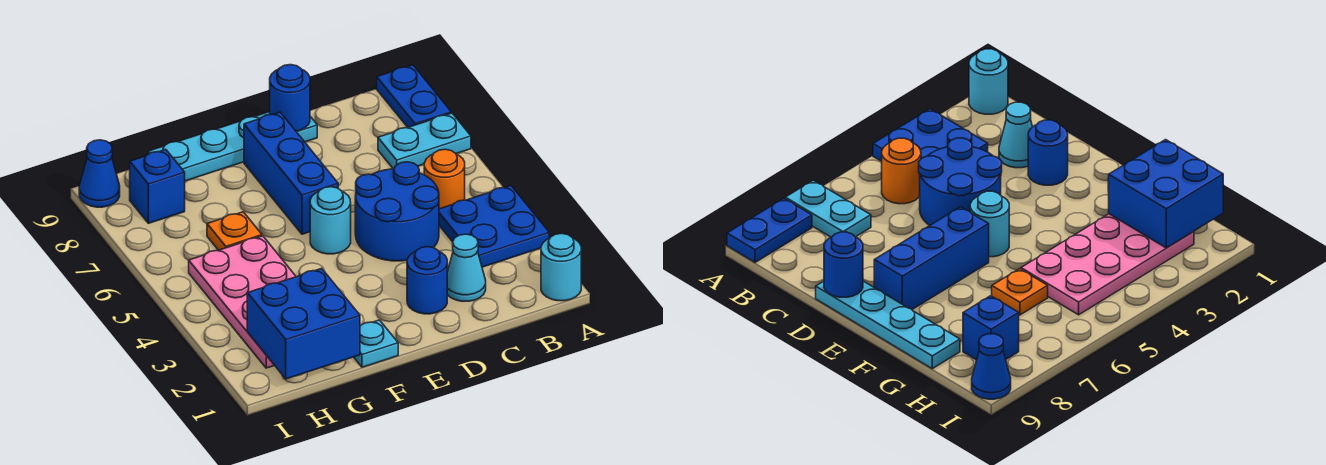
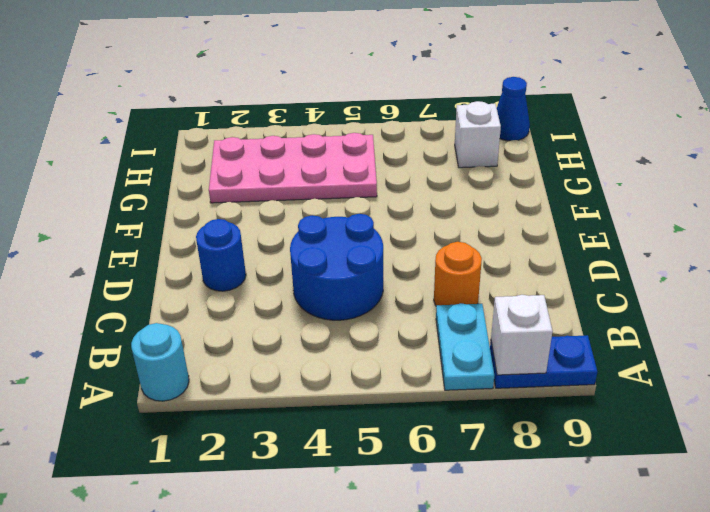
white brick A8 level 2 -> none
orange round brick C7 level 1 -> orange round brick B5 level 1
white brick H8 level 1 -> blue brick H8 level 1
none -> blue plate A3:B4 level 1
none -> cyan cone C2 level 1
none -> cyan plate D9:G9 level 1

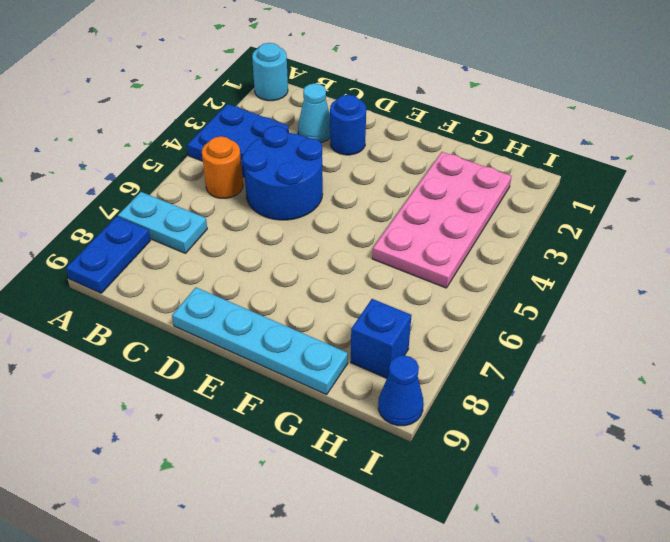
none -> cyan round brick E5 level 1
none -> blue brick E6:E8 level 1
none -> cyan plate F1 level 1

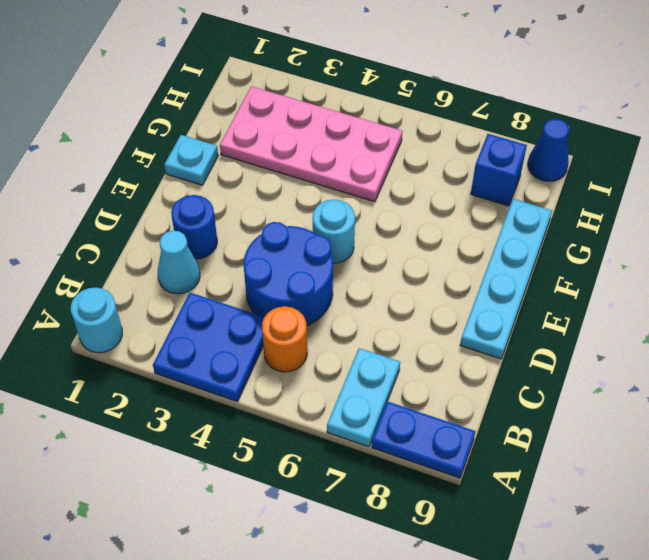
none -> blue brick E6:E8 level 1
none -> orange plate G6 level 1
none -> blue round brick D9 level 2

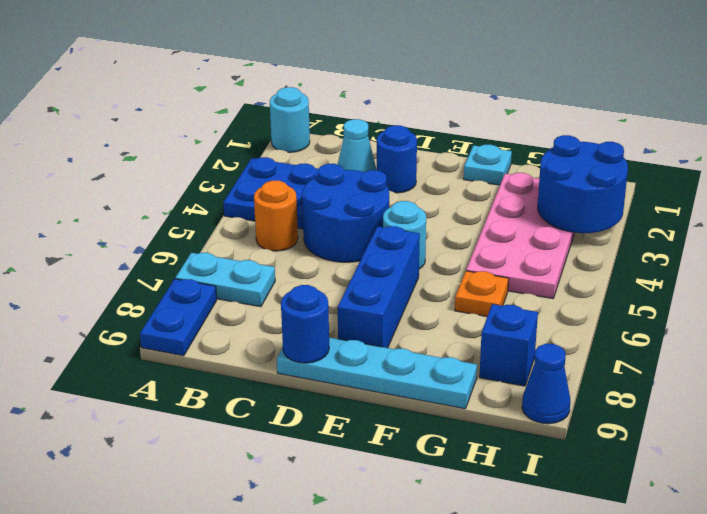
blue round brick H2:I3 level 2 -> blue brick G1:H2 level 2

